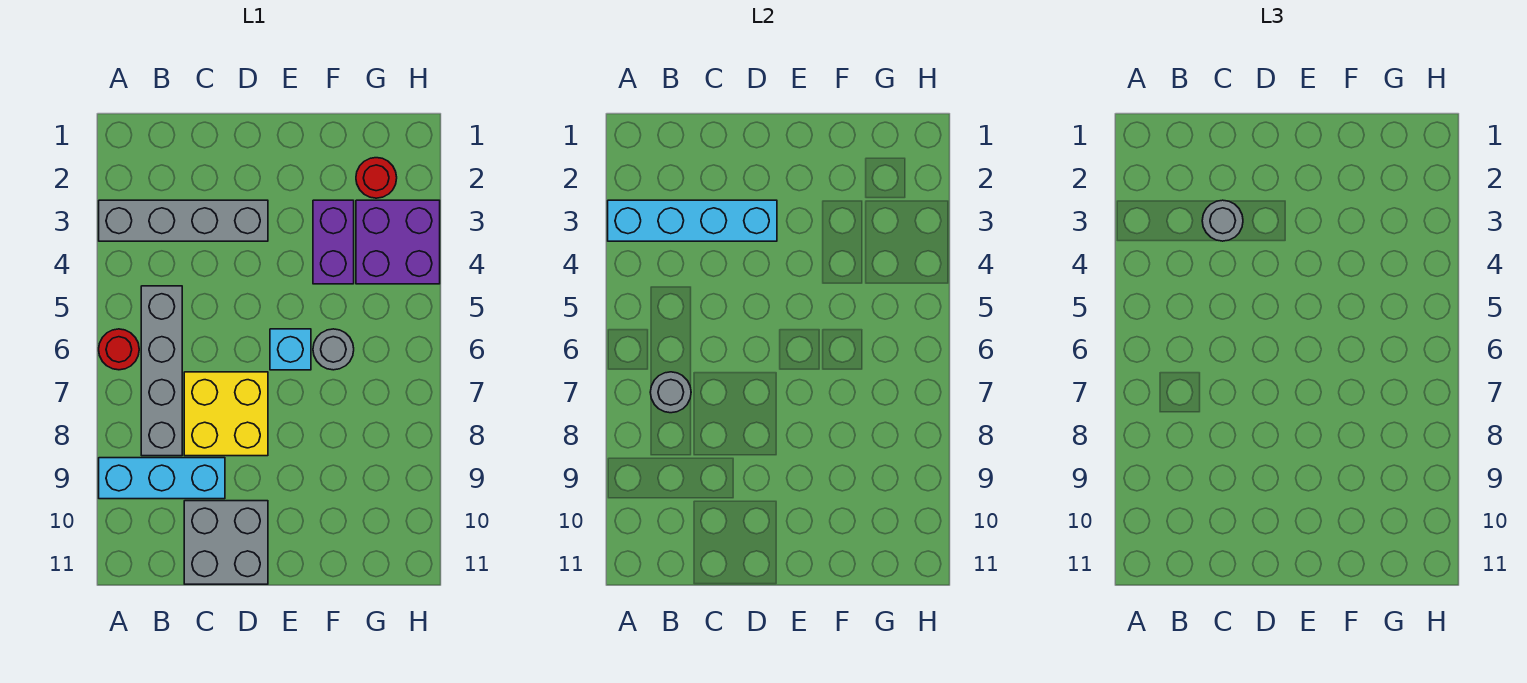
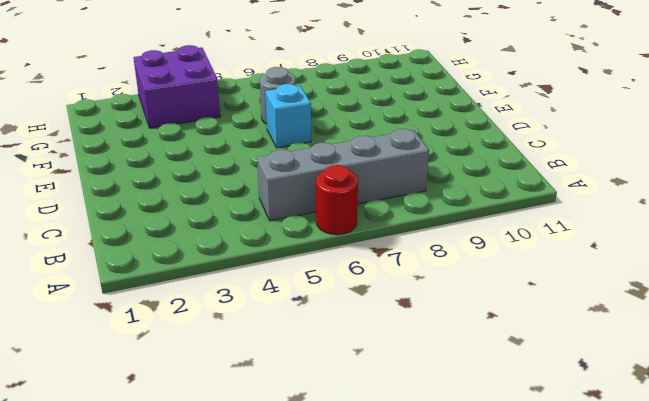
none -> grey brick A3:D3 level 1
none -> cyan brick A9:C9 level 1
none -> yellow brick C7:D8 level 1

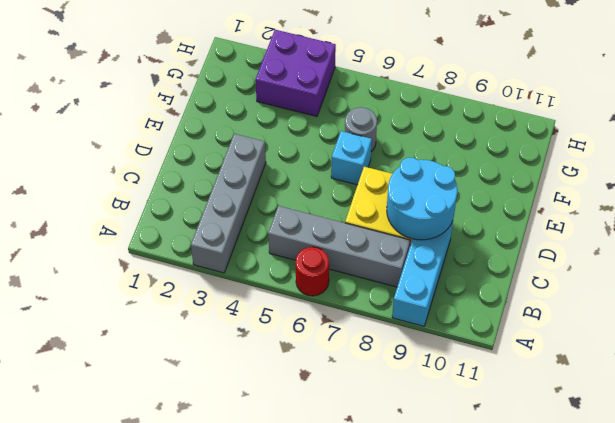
cyan round brick C8:D9 level 2 -> none
none -> grey brick C10:D11 level 1
none -> purple brick F3:F4 level 1
none -> red round brick G2 level 1

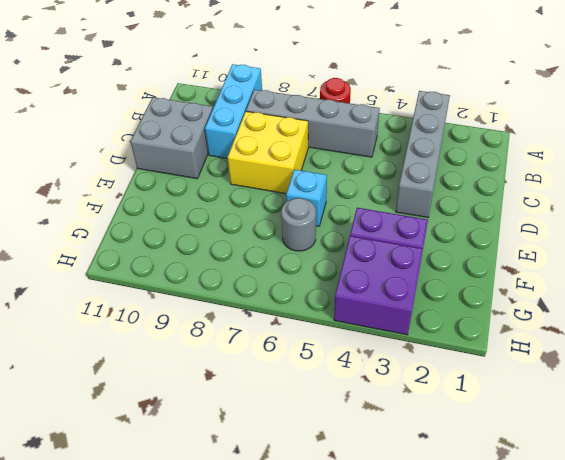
none -> red round brick G2 level 1
none -> cyan brick A3:D3 level 2
none -> grey round brick B7 level 2

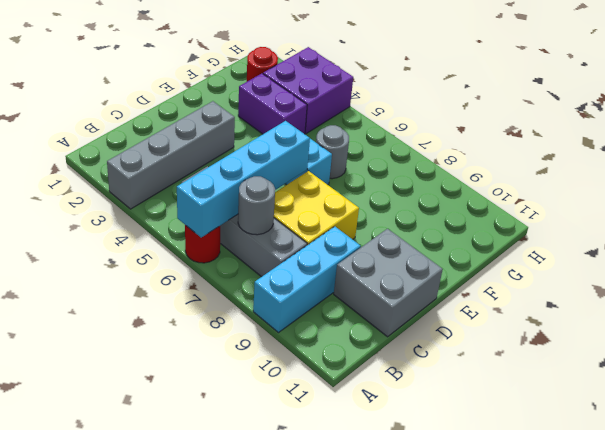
cyan brick A6:D6 level 2 -> cyan brick A3:D3 level 2
none -> grey round brick C3 level 3

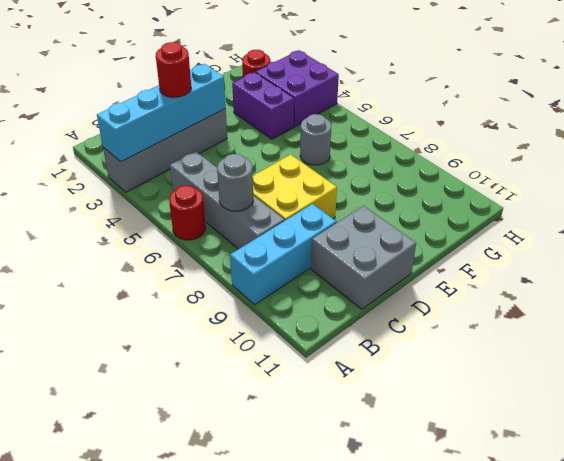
red round brick C3 level 3 -> grey round brick C3 level 3
none -> cyan brick E6 level 1

